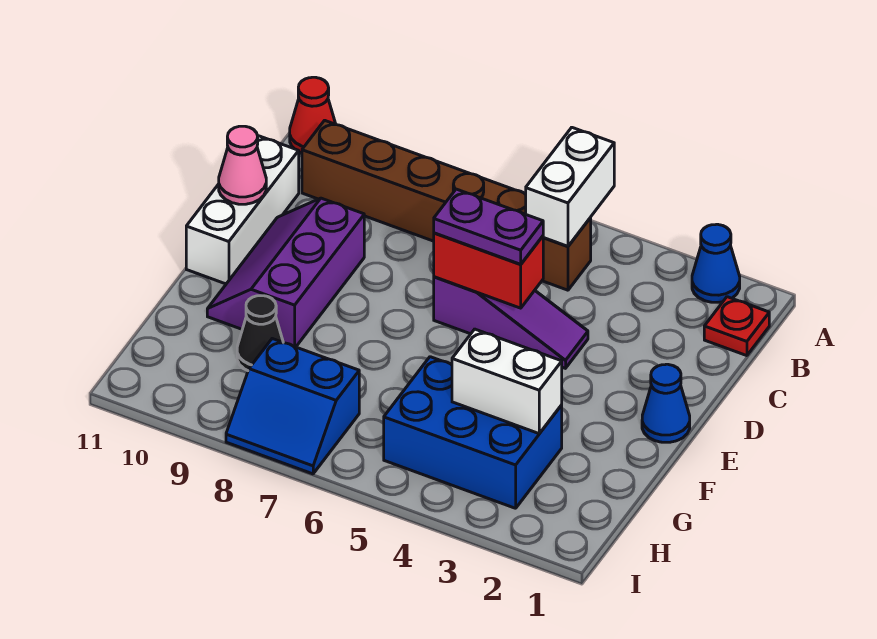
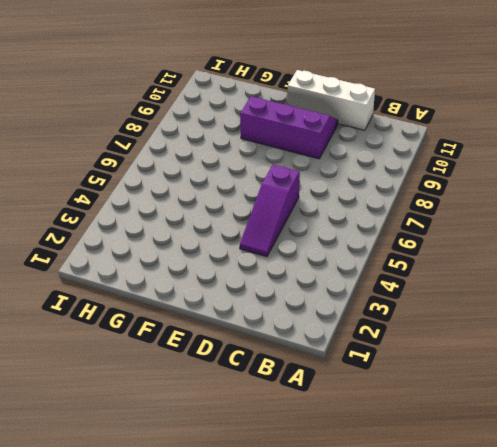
none -> blue cone A2 level 1
none -> red cone A11 level 1
none -> red plate B1 level 1

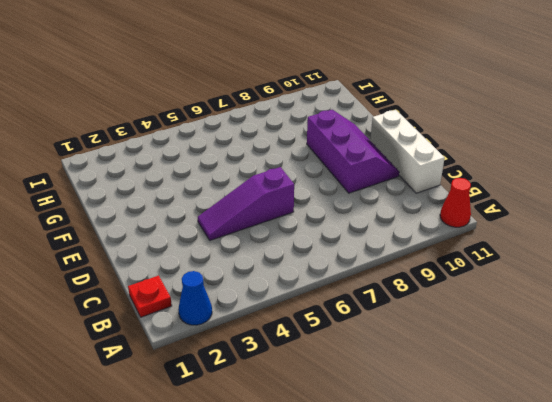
none -> brown brick B5:B10 level 1
none -> blue cone E1 level 1
none -> blue brick G3:H5 level 1

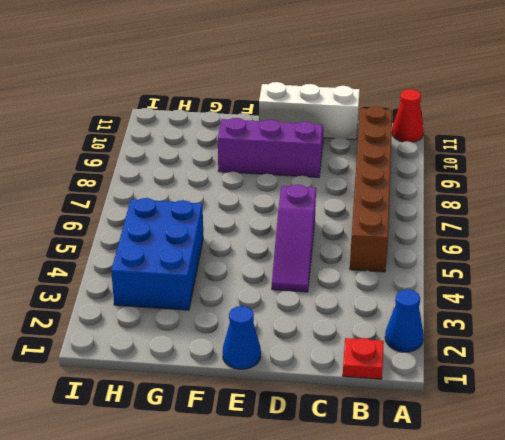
none -> black cone G9 level 1
none -> blue slope H7:I8 level 1 top H
none -> white brick A5:B5 level 2

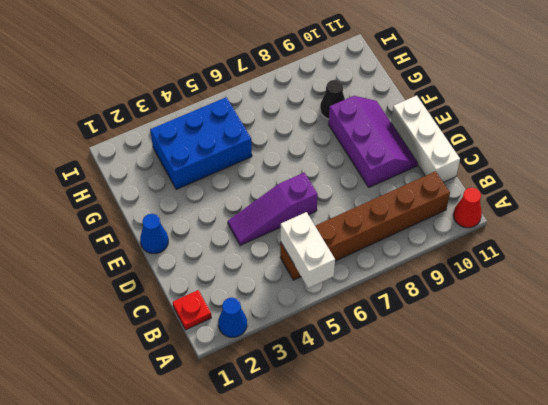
none -> blue slope H7:I8 level 1 top H
none -> red brick D5:D6 level 2
none -> pink cone D11 level 2

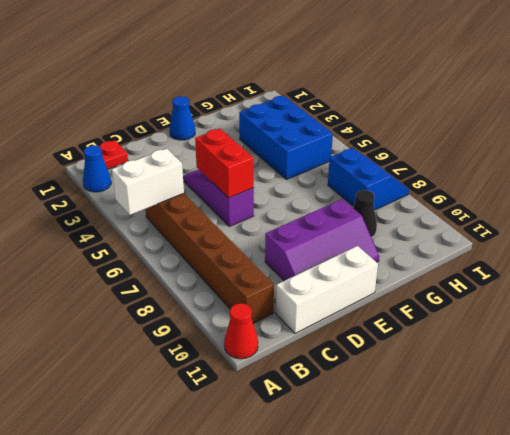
none -> pink cone D11 level 2
none -> white brick G3:G4 level 2
none -> purple plate D5:D6 level 3

